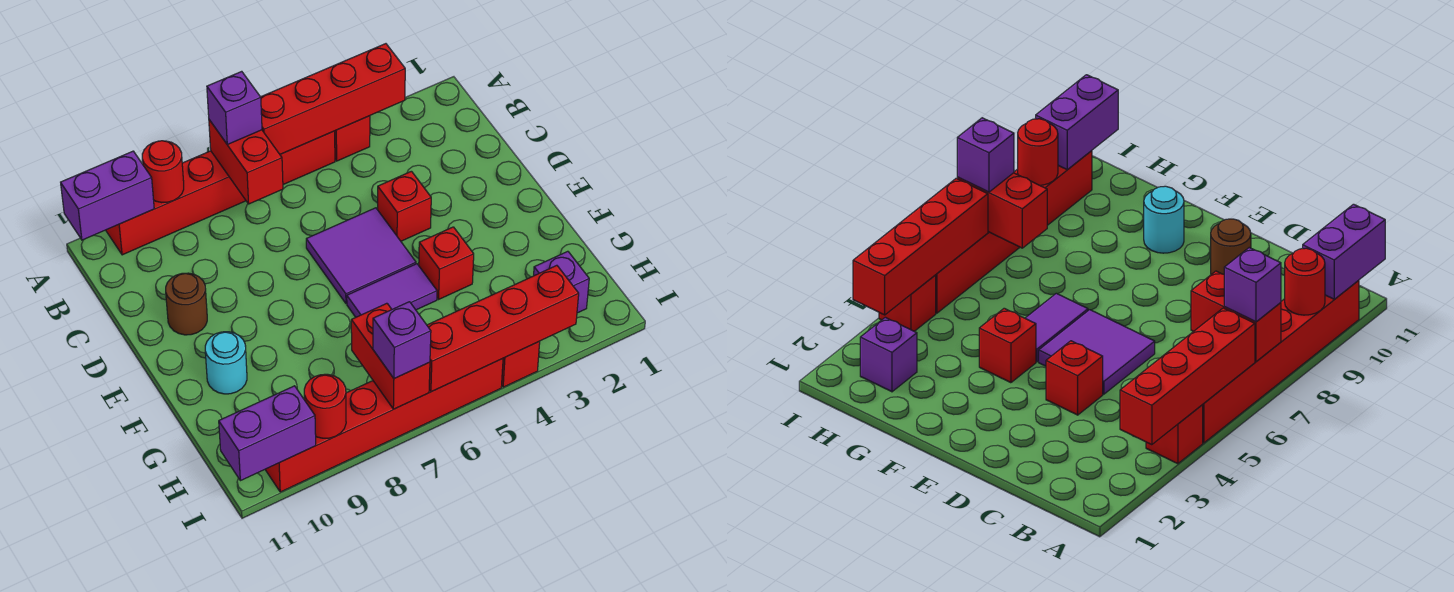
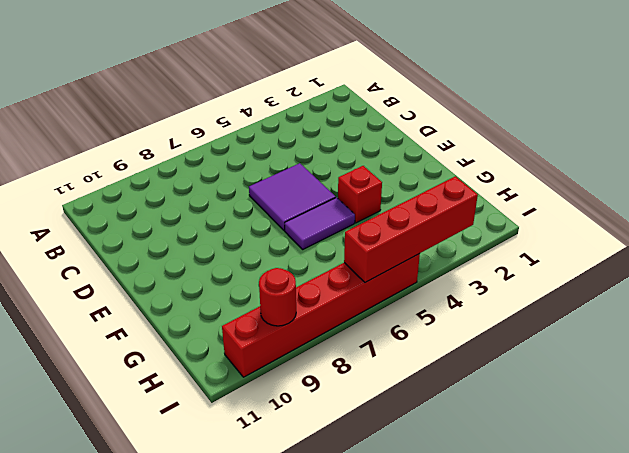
none -> red brick A4 level 1
none -> red brick A5:A10 level 1
none -> red brick D4 level 1

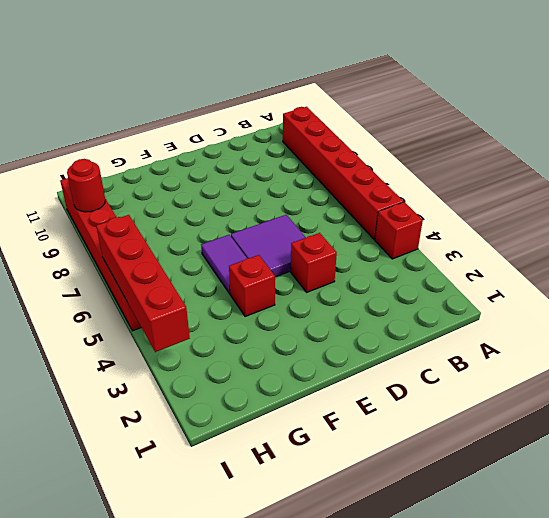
none -> brown round brick D10 level 1
none -> cyan round brick F10 level 1
none -> purple brick H2 level 1

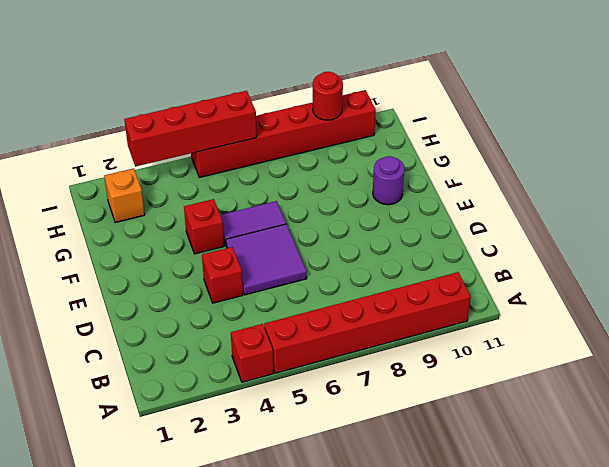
purple round brick F10 level 1 -> cyan round brick F10 level 1
orange brick H2 level 1 -> purple brick H2 level 1
none -> brown round brick D10 level 1
none -> red brick I4 level 1
none -> red brick A3:A6 level 2

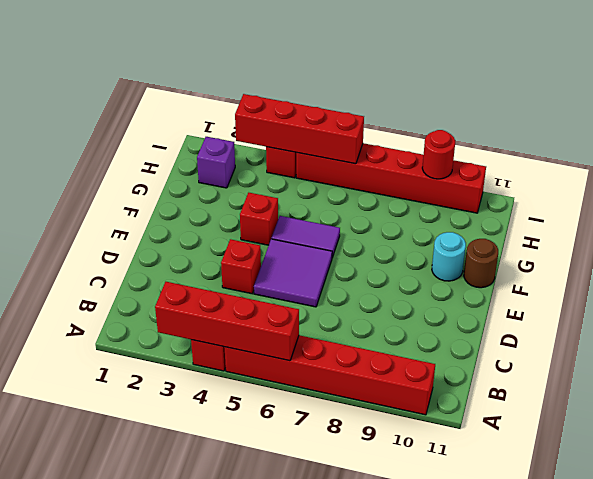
brown round brick F11 level 1 -> brown round brick D10 level 1
none -> red brick A7:B7 level 2
none -> red round brick A9 level 2
none -> purple brick A10:A11 level 2

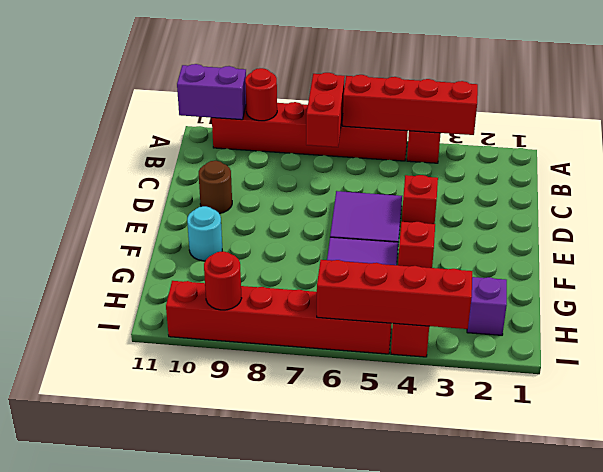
none -> red brick H7:I7 level 2
none -> purple brick I10:I11 level 2
none -> purple brick A7 level 3

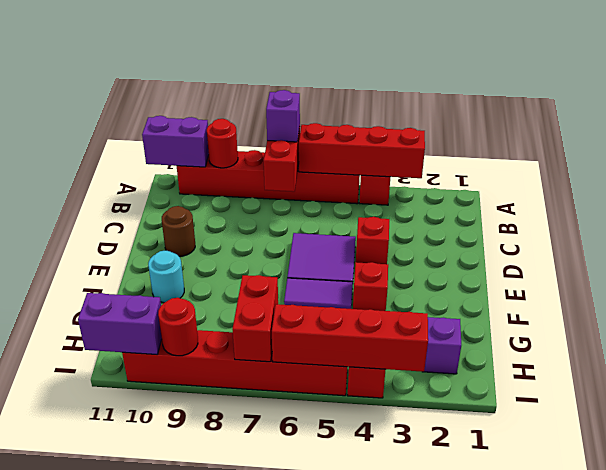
none -> purple brick I7 level 3

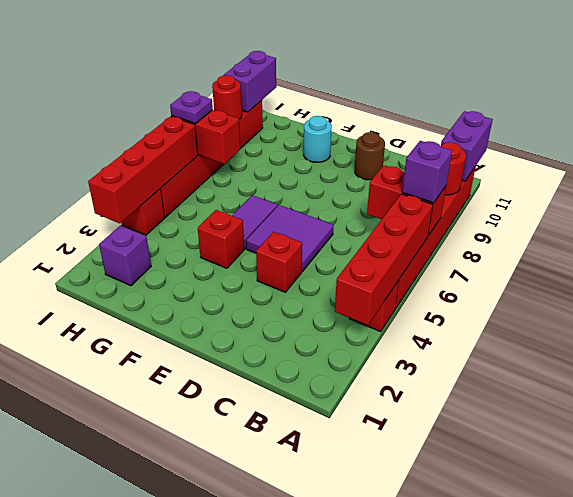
purple plate I7 level 3 -> purple brick I7 level 3

